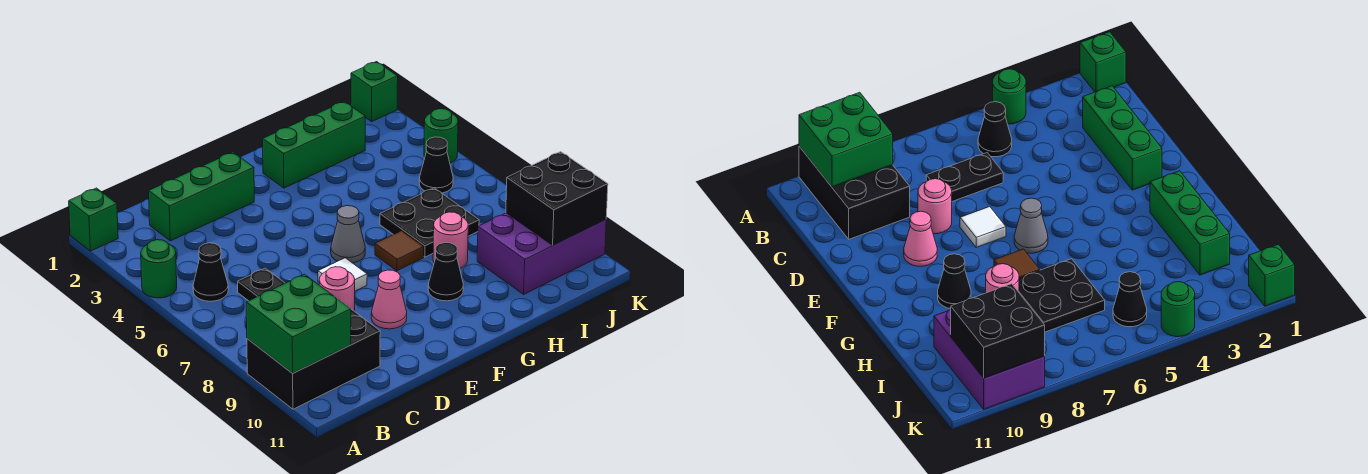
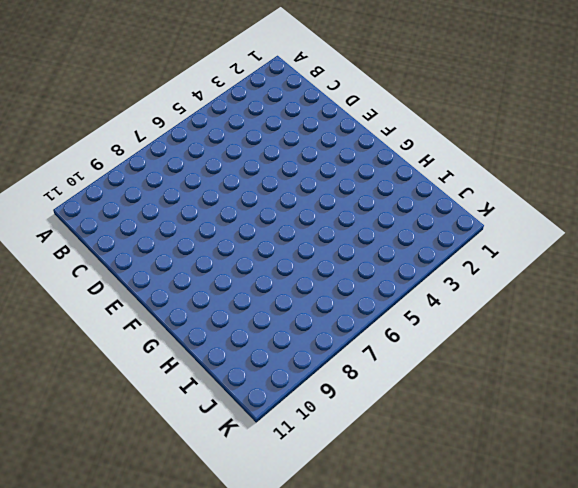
none -> green brick A1 level 1
none -> green round brick A4 level 1
none -> black brick A9:C10 level 1

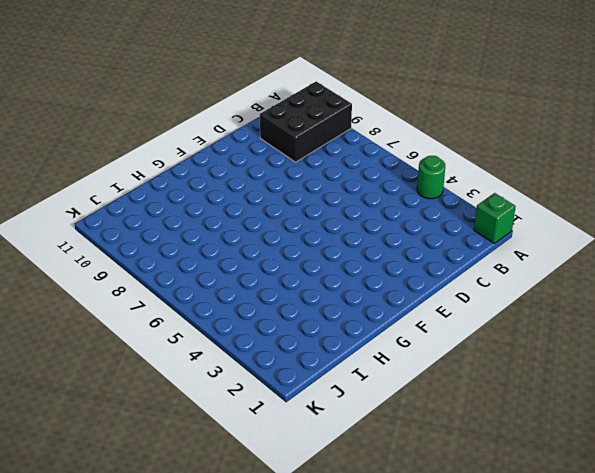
none -> black cone B5 level 1
none -> green brick C2:E2 level 1
none -> black plate C6:C7 level 1

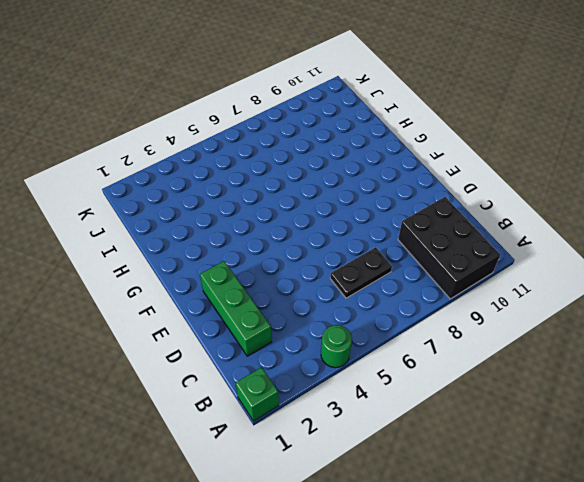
none -> black cone B5 level 1
none -> pink round brick D8 level 1
none -> white tile E7 level 1

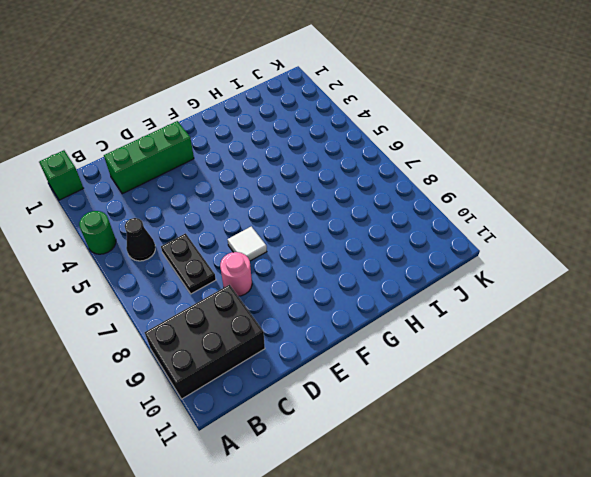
none -> pink cone E9 level 1
none -> grey cone F6 level 1
none -> green brick G2:I2 level 1

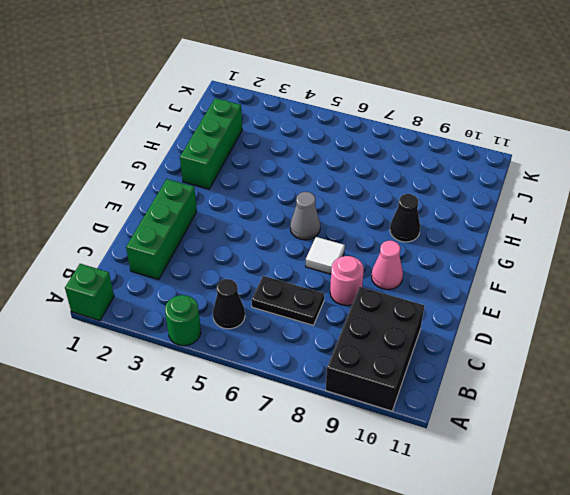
none -> brown tile G7 level 1
none -> black plate H6:I7 level 1
none -> pink round brick H8 level 1

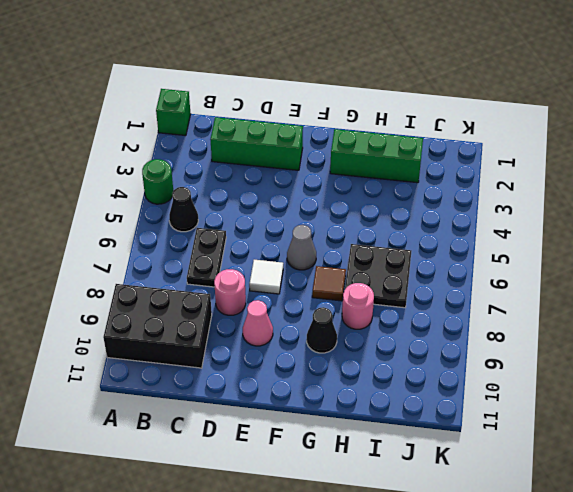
none -> purple brick I9:K10 level 1
none -> black cone J5 level 1
none -> green brick K1 level 1

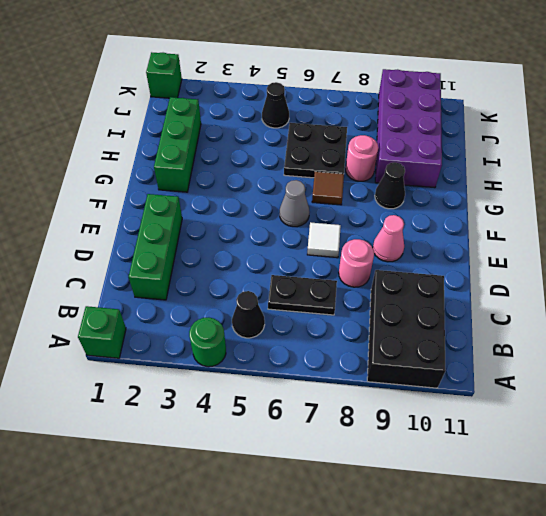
purple brick H9:K10 level 1 -> purple brick I9:K10 level 1
none -> green round brick K4 level 1
none -> green brick A9:B10 level 2
none -> black brick J9:K10 level 2

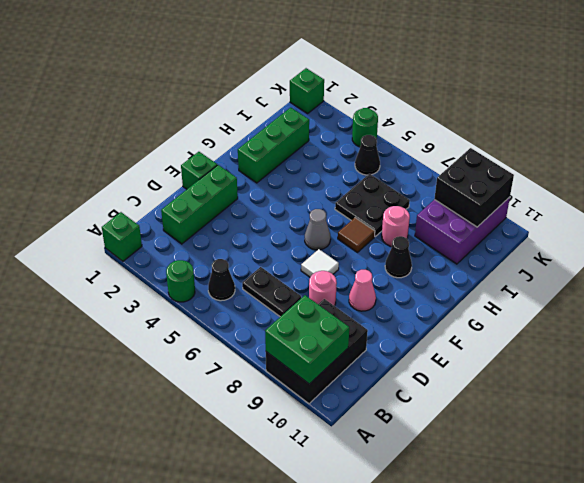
green brick E1 level 1 -> none

